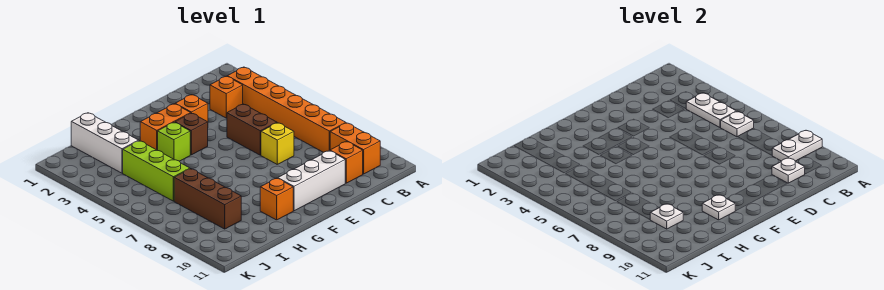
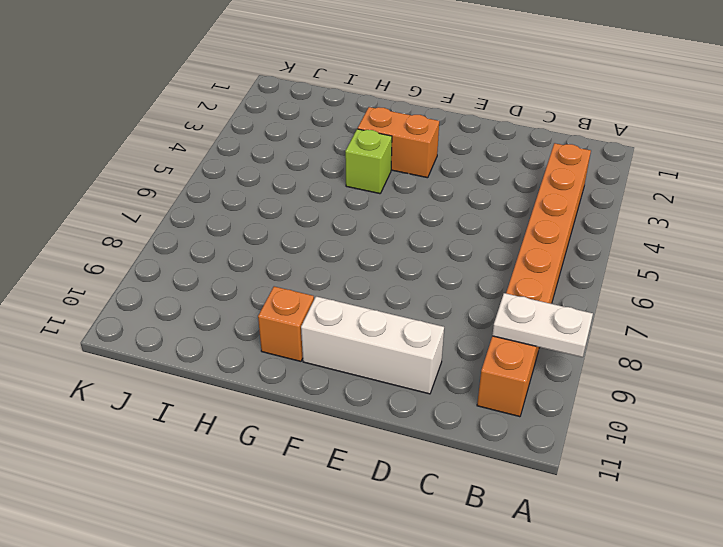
none -> orange brick C3 level 1
none -> orange brick C10 level 1
none -> brown brick D5:D6 level 1

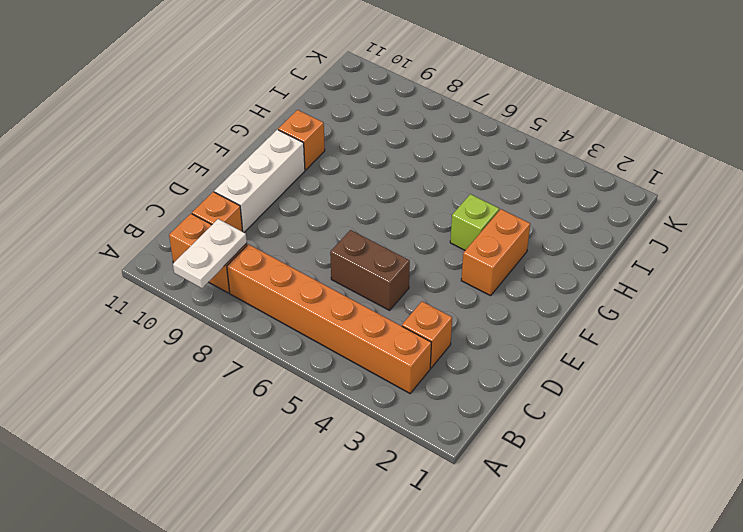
none -> yellow brick D7 level 1
none -> orange brick E3 level 1
none -> brown brick F4 level 1

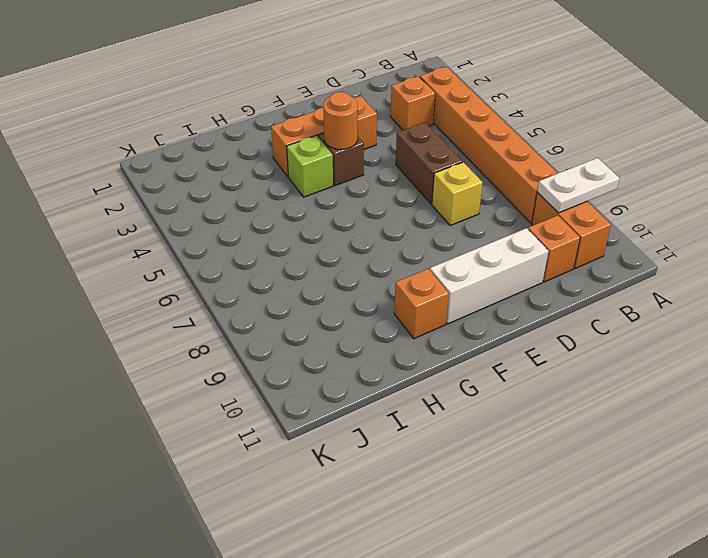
orange round brick F4 level 2 -> none
none -> white brick I1:I3 level 1
none -> lime brick I4:I6 level 1
none -> brown brick I7:I9 level 1

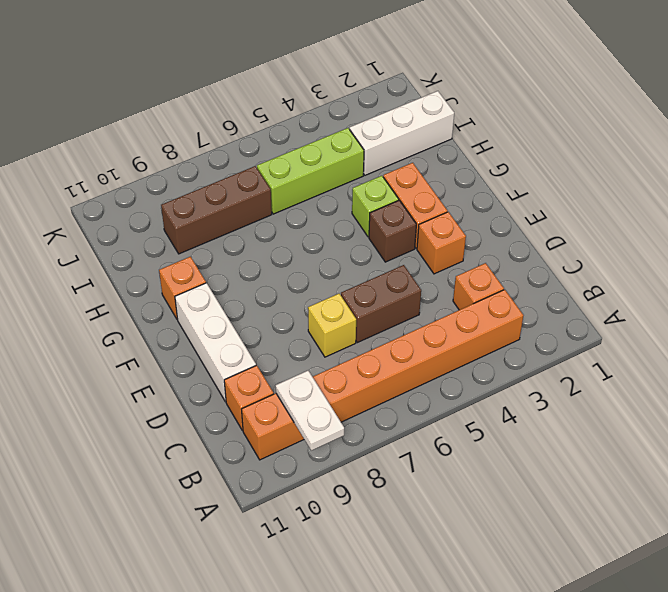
none -> white plate B4:B5 level 2
none -> white plate B6 level 2
none -> white plate C10 level 2

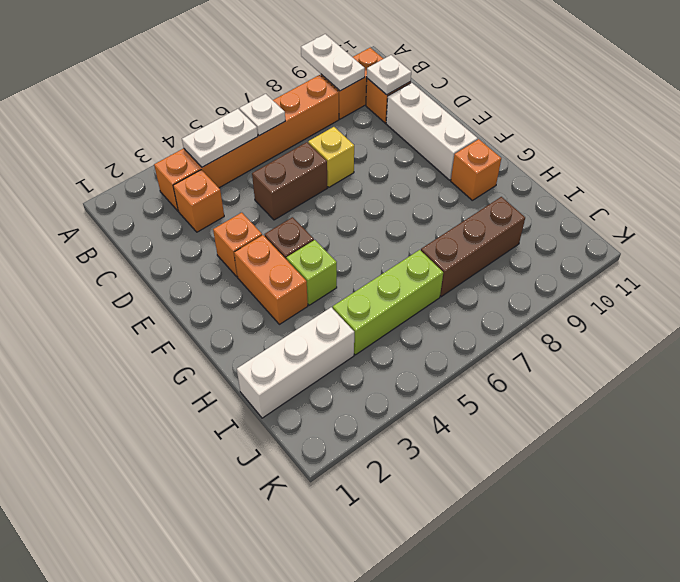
none -> white plate G10 level 2
none -> white plate I9 level 2

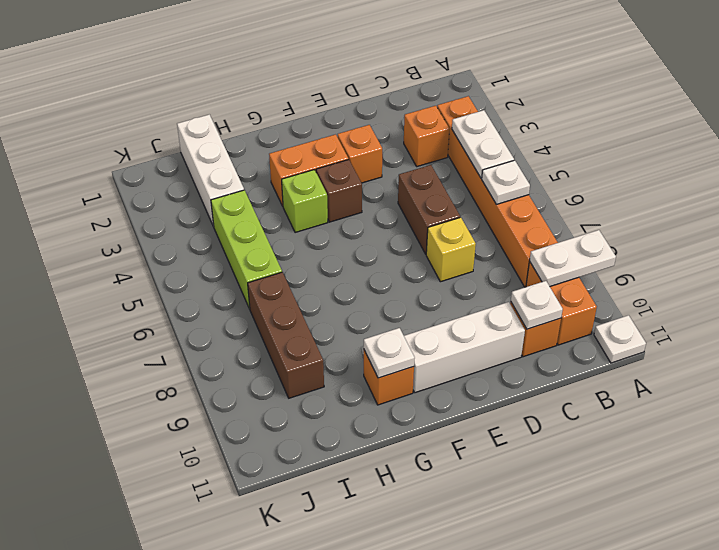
white plate A11 level 1 -> white plate I9 level 2

